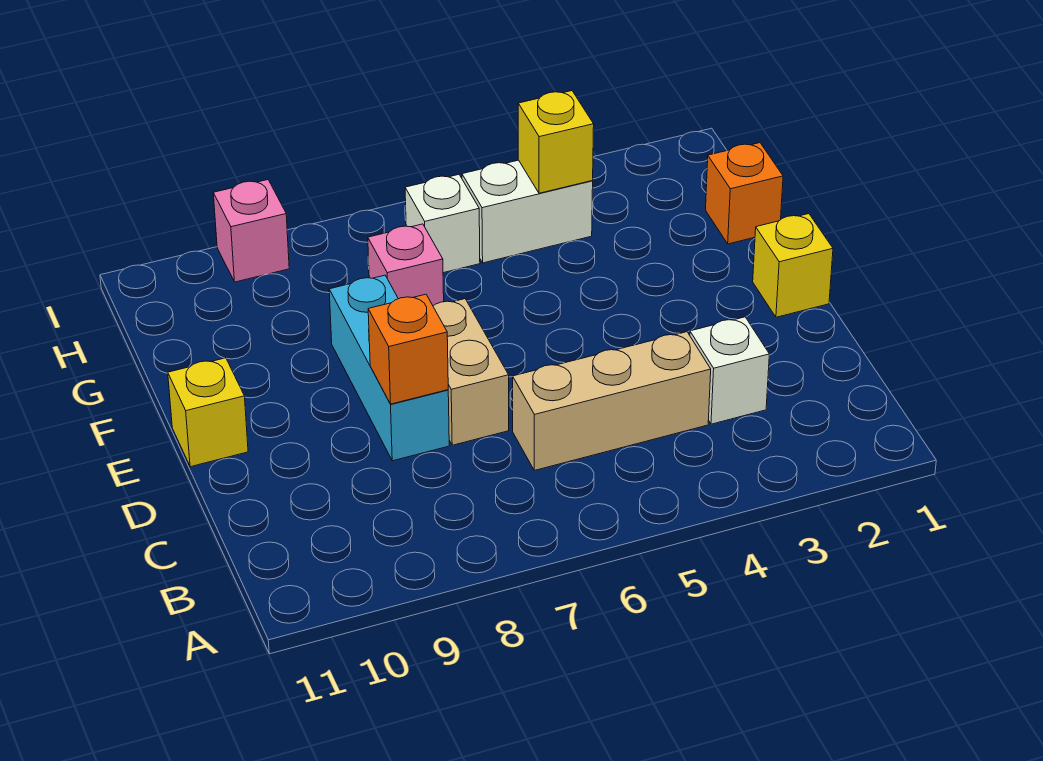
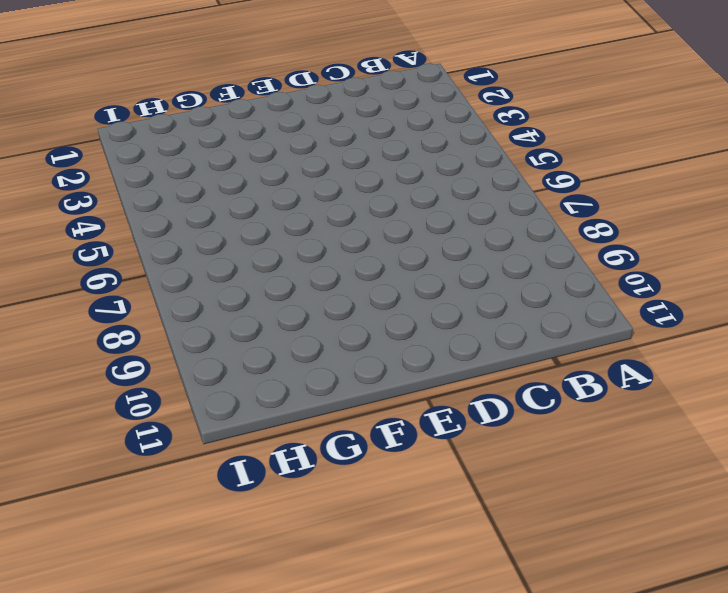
none -> white brick C3 level 1
none -> tan brick C4:C6 level 1
none -> tan brick D7:E7 level 1

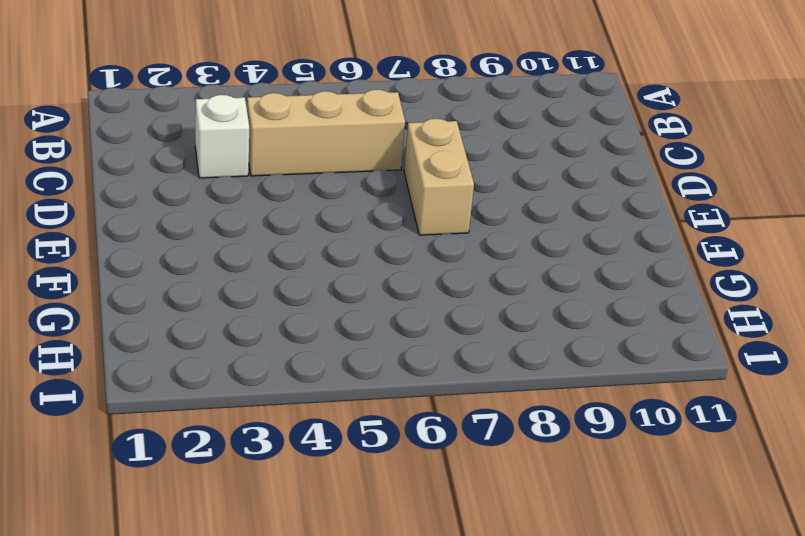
none -> cyan brick D8:F8 level 1
none -> yellow brick E1 level 1
none -> yellow brick E11 level 1

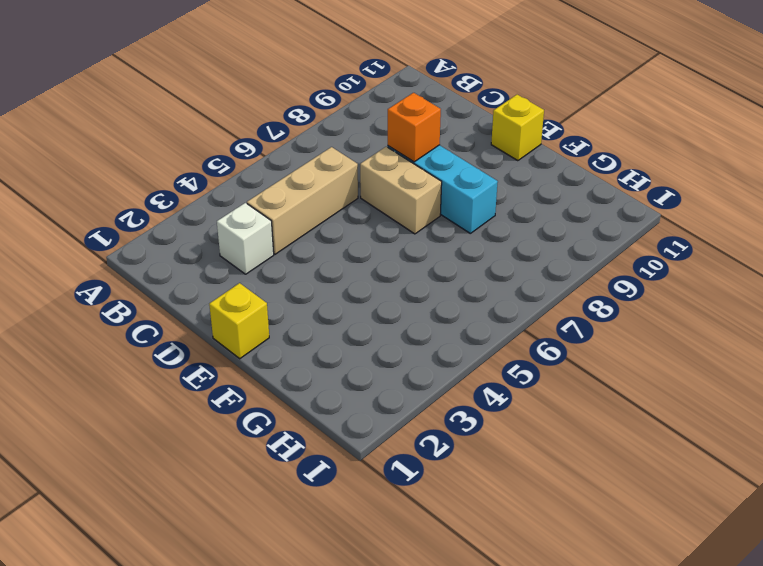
none -> orange brick G1 level 1
none -> pink brick G7 level 1
none -> white brick H4:H5 level 1

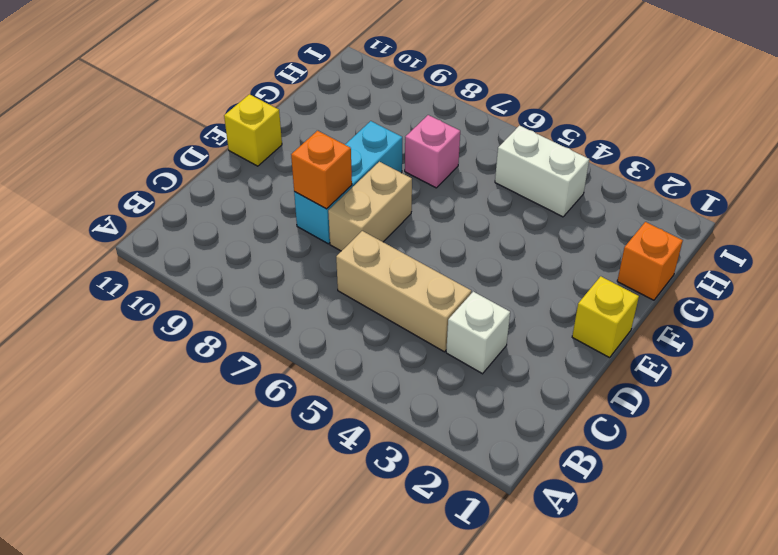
none -> white brick H6 level 1
none -> pink brick I9 level 1
none -> yellow brick H4 level 2

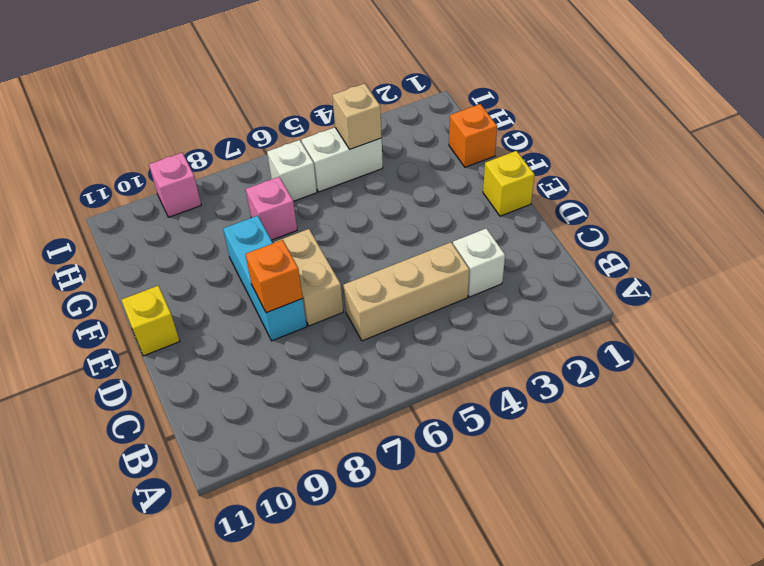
tan brick H4 level 2 -> yellow brick H4 level 2

